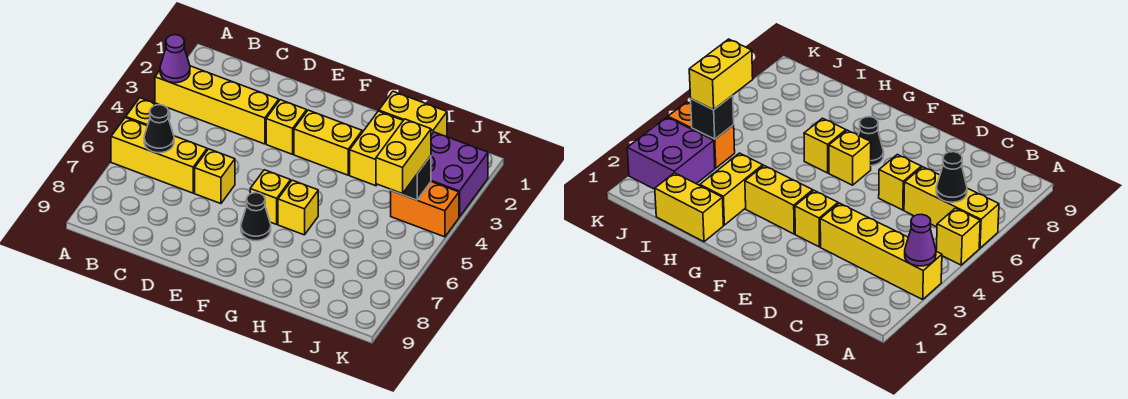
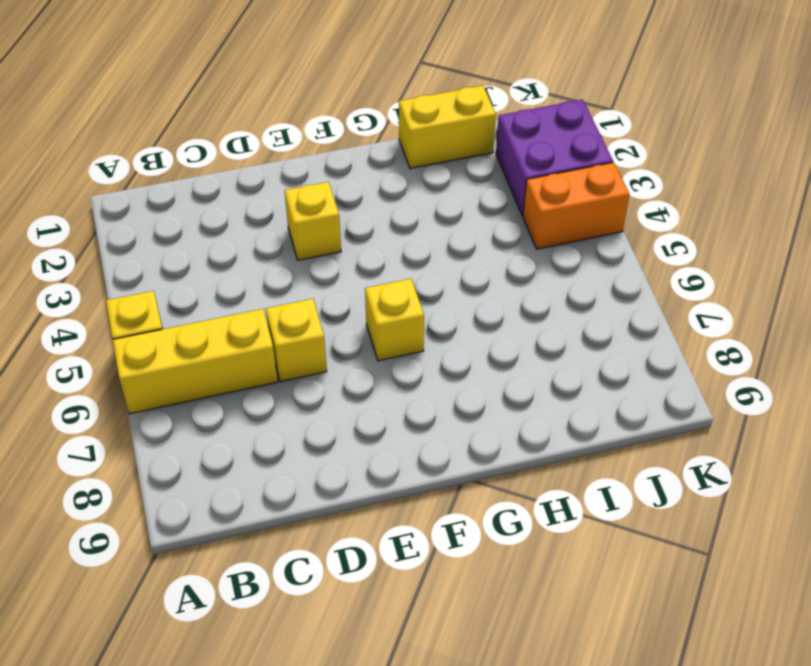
none -> yellow brick A3:D3 level 1
none -> yellow brick F3:G3 level 1
none -> black cone F7 level 1

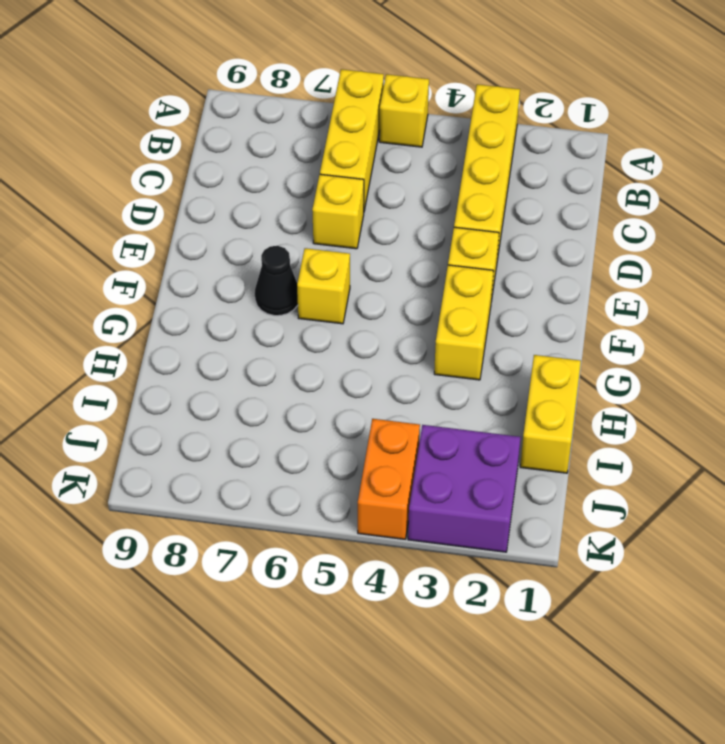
none -> yellow brick G6 level 1
none -> yellow brick H2:H3 level 1
none -> purple cone A3 level 2

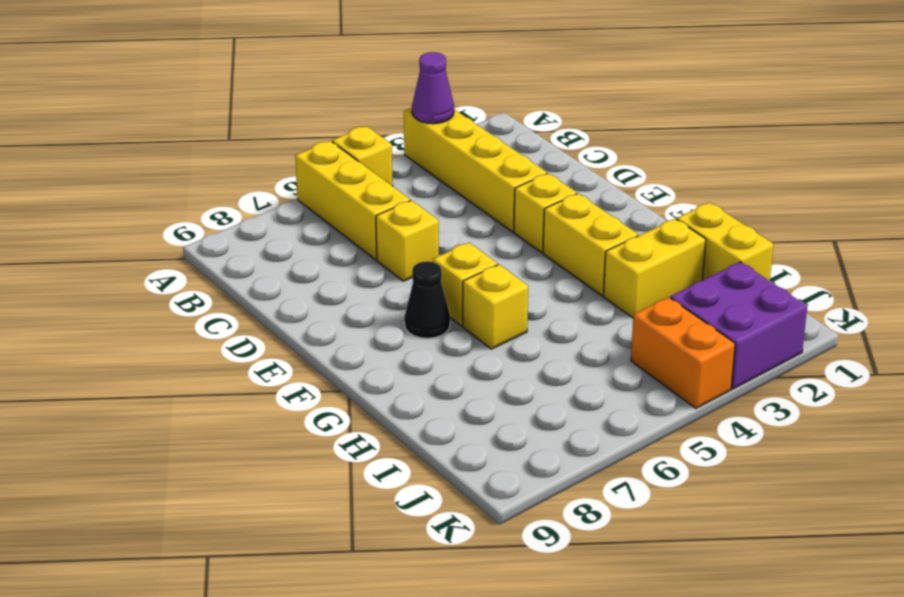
none -> black cone B6 level 2
none -> black brick J4 level 2
none -> yellow brick J4:J5 level 3

